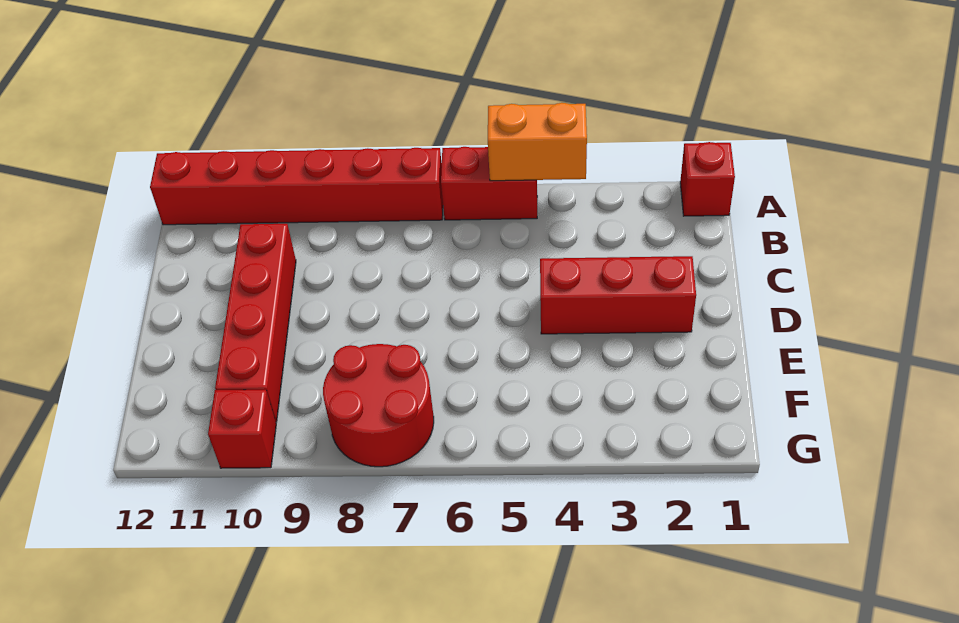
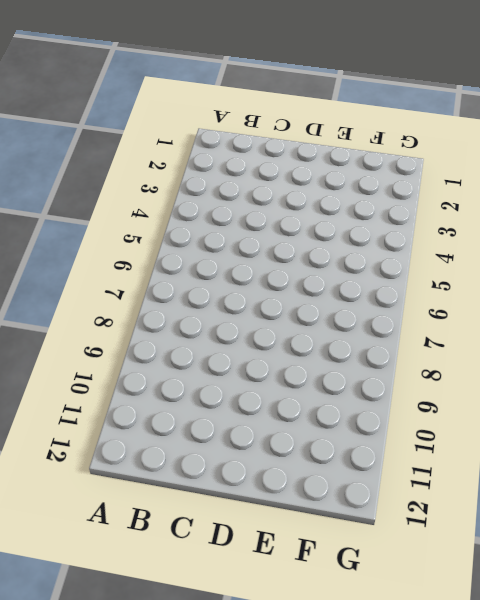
none -> red brick A1 level 1
none -> red brick A5:A6 level 1

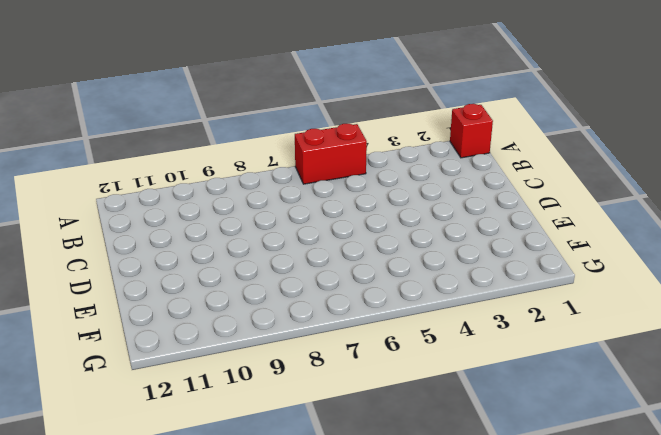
none -> red brick A7:A12 level 1
none -> red brick C10:F10 level 1

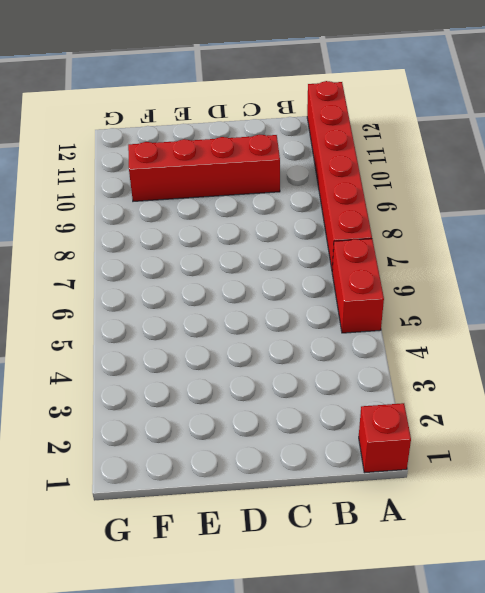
none -> red brick D2:D4 level 1
none -> red round brick F7:G8 level 1

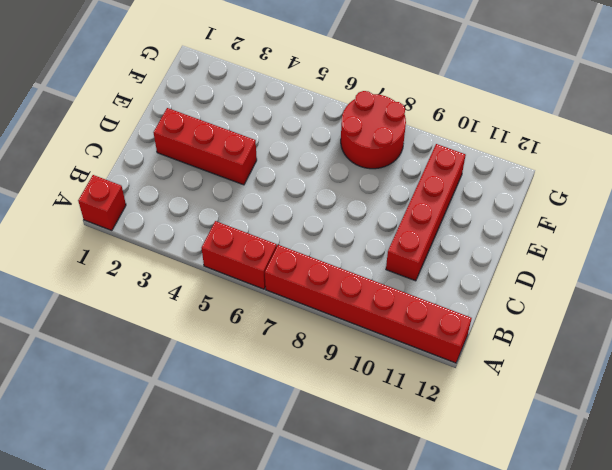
none -> red brick G10 level 1
none -> orange brick A4:A5 level 2

